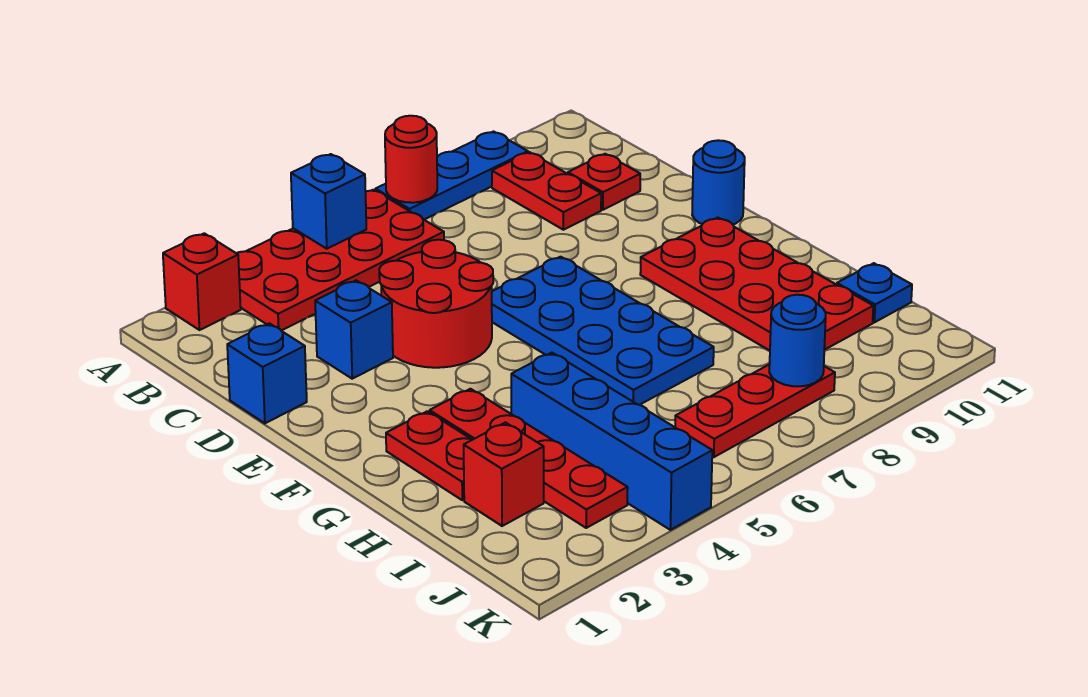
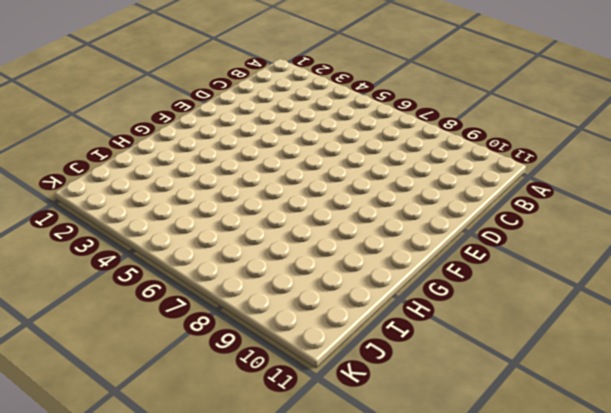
none -> red brick A2 level 1
none -> red plate A3:B6 level 1
none -> blue plate A7:A9 level 1

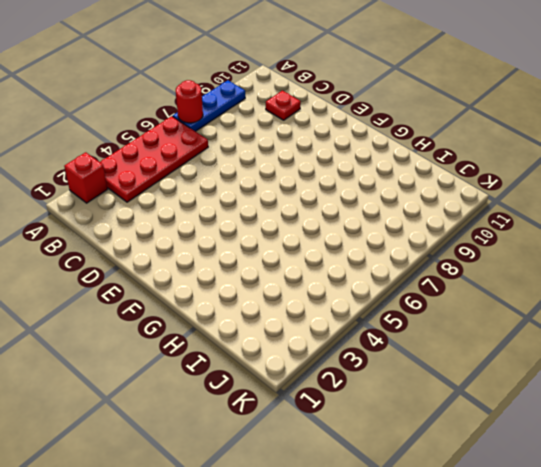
none -> red plate B9:C9 level 1
none -> blue brick D1 level 1
none -> blue brick D3 level 1

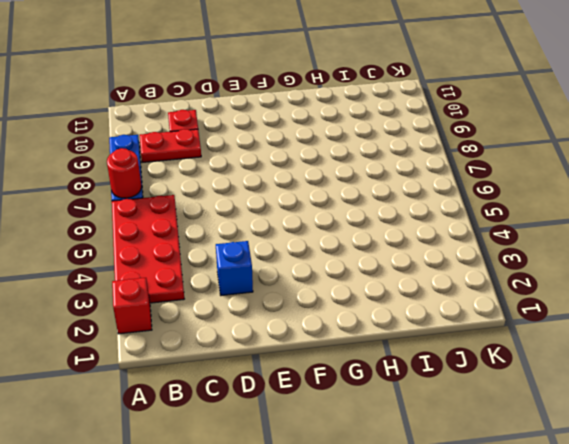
none -> blue brick D1 level 1
none -> red round brick D4:E5 level 1
none -> blue plate E6:H7 level 1

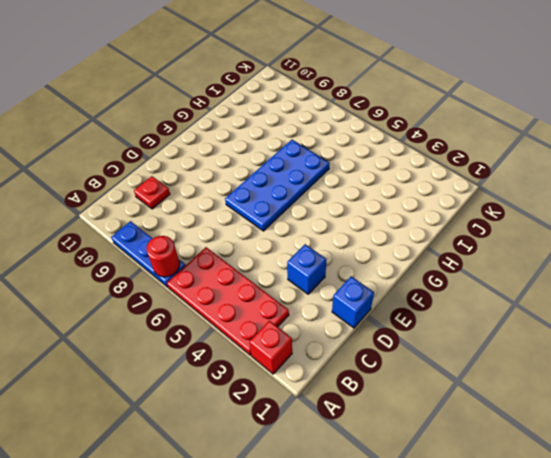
none -> red plate B9:C9 level 1
none -> red round brick D4:E5 level 1
none -> blue round brick E11 level 1

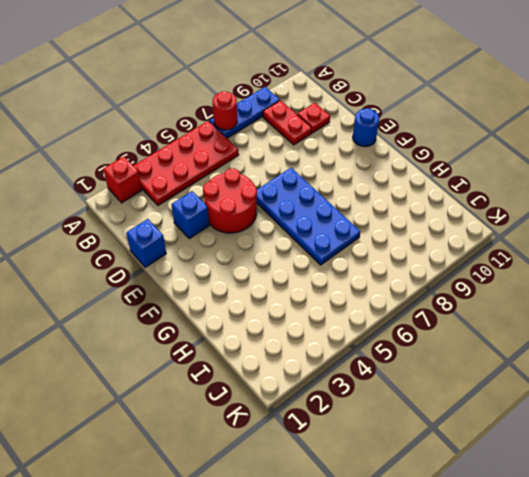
none -> red plate F9:I10 level 1
none -> red plate G2:H2 level 1
none -> red plate G3:J3 level 1

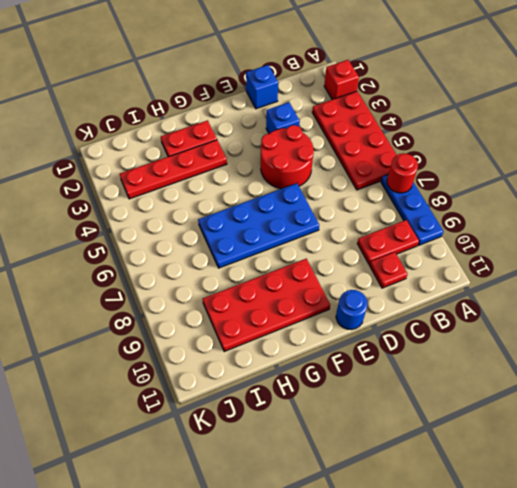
none -> blue brick H4:K4 level 1
none -> red brick I2 level 1
none -> blue plate I11 level 1

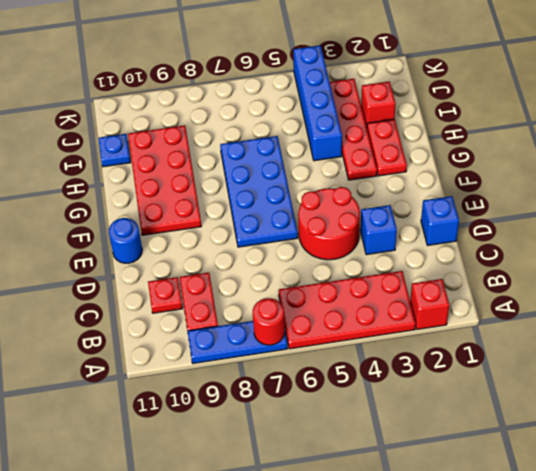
none -> red plate J6:J8 level 1
none -> blue brick A5 level 2
none -> blue round brick J8 level 2

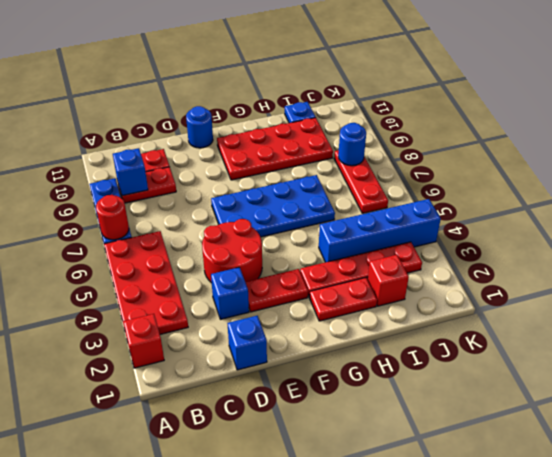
blue brick B9 level 2 -> blue brick A5 level 2
red plate E3:F3 level 1 -> none

